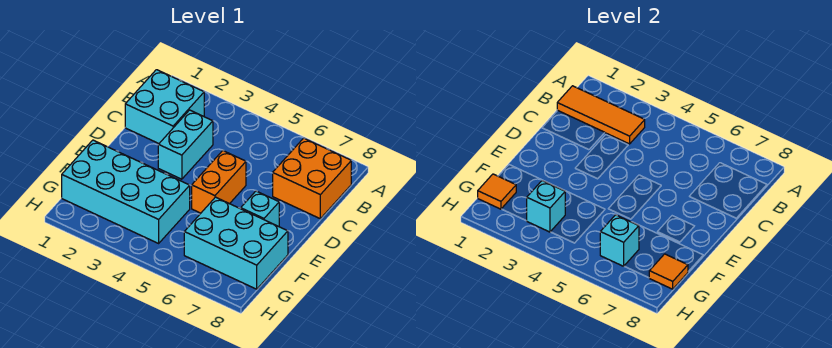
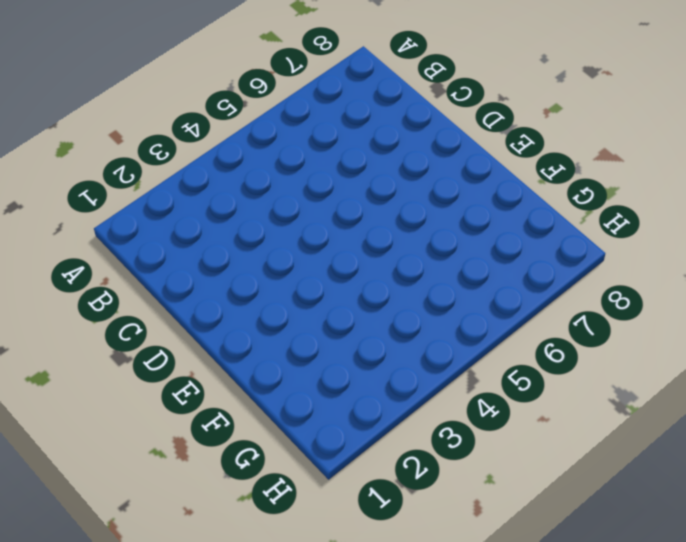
none -> cyan brick B1:C2 level 1
none -> orange brick B7:C8 level 1
none -> cyan brick C3:D3 level 1

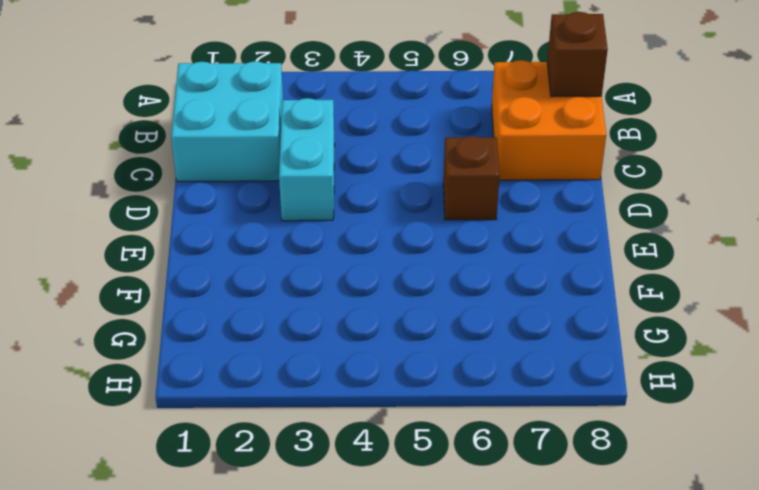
brown brick B8 level 2 -> none
brown brick D6 level 1 -> none
none -> orange brick D5:E5 level 1
none -> cyan brick E7 level 1
none -> cyan brick F1:G4 level 1

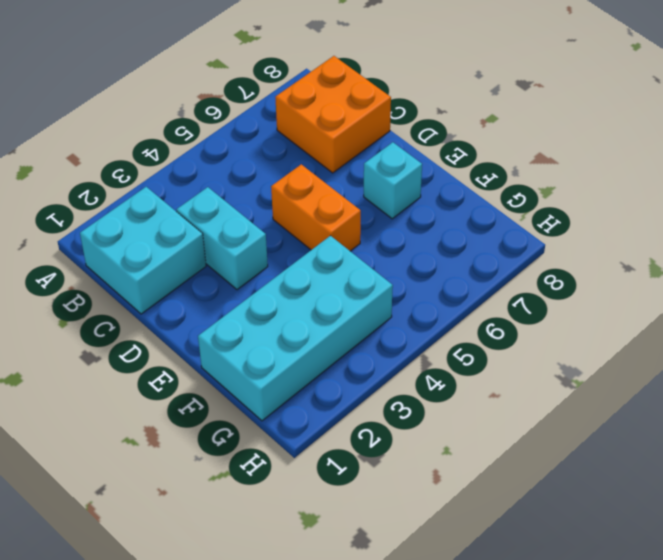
none -> cyan brick F6:G8 level 1
none -> orange tile B1:B3 level 2
none -> orange tile G1 level 2

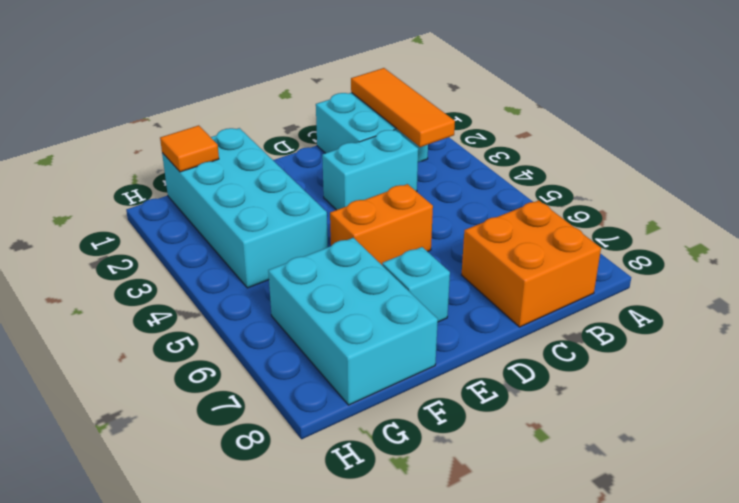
none -> cyan brick G3 level 2
none -> cyan brick G6 level 2
none -> orange tile G8 level 2

